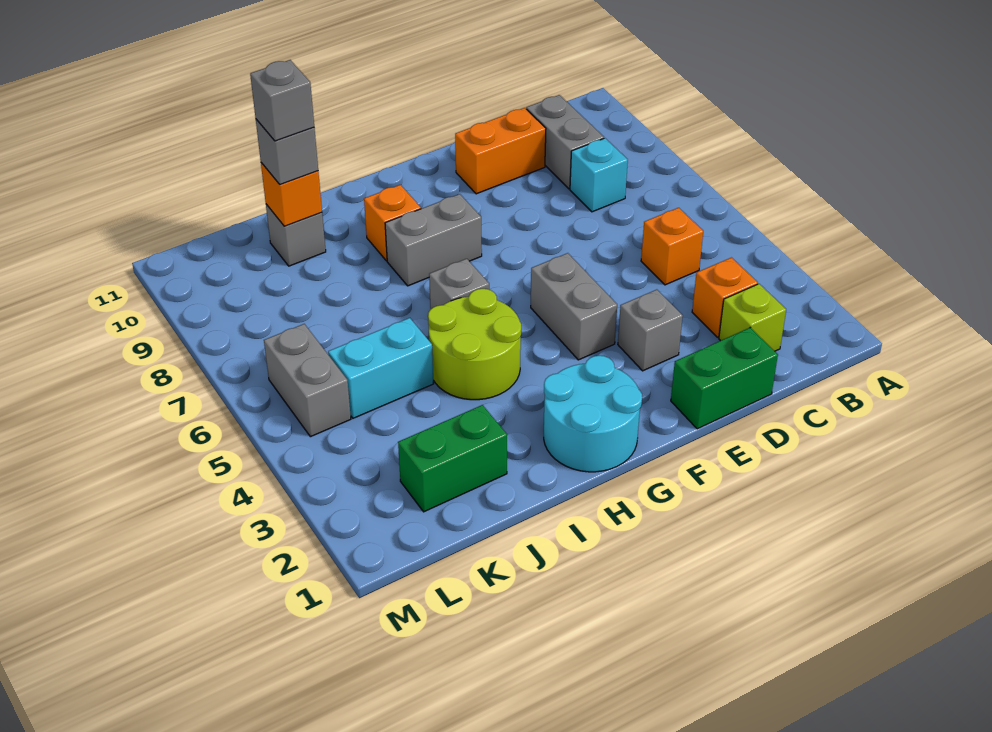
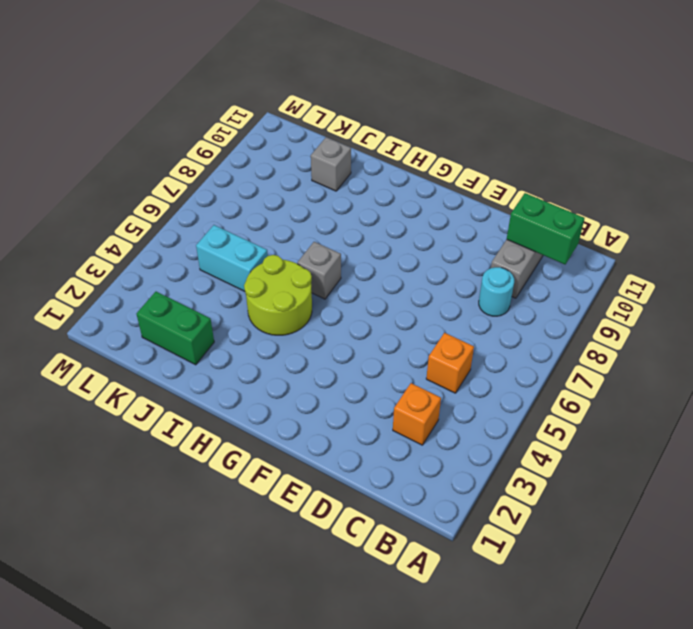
green brick B10:C10 level 2 -> green brick D1:E1 level 1
cyan round brick C8 level 1 -> cyan brick C8 level 1
none -> lime brick C2 level 1
none -> orange brick D10:E10 level 1
none -> grey brick E3 level 1

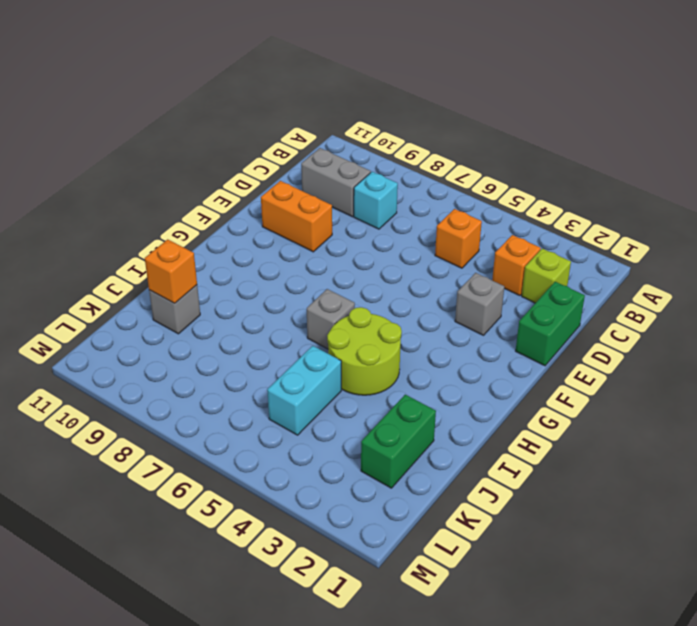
orange brick E9:E10 level 1 -> orange brick D10:E10 level 1
none -> grey brick F4:F5 level 1
none -> cyan round brick G1:H2 level 1
none -> grey brick G8:H8 level 1

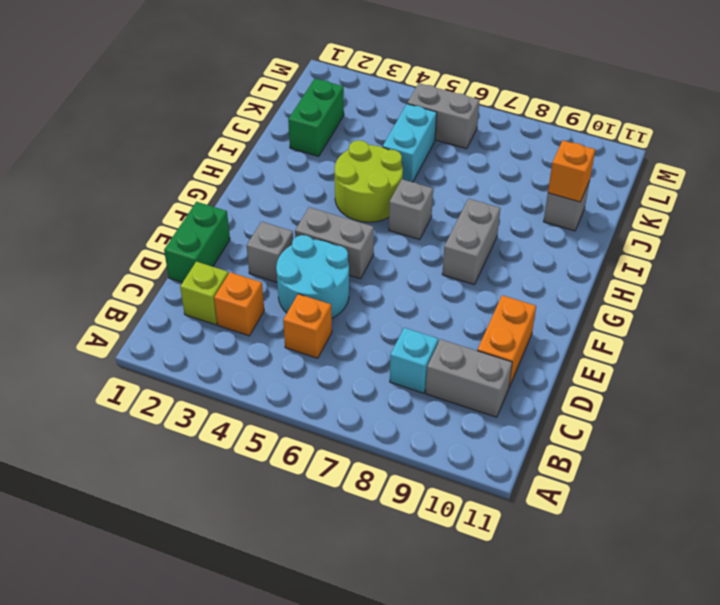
cyan round brick D4:E5 level 1 -> cyan round brick G1:H2 level 1
none -> orange brick H9 level 1
none -> grey brick J10 level 3
none -> grey brick J10 level 4

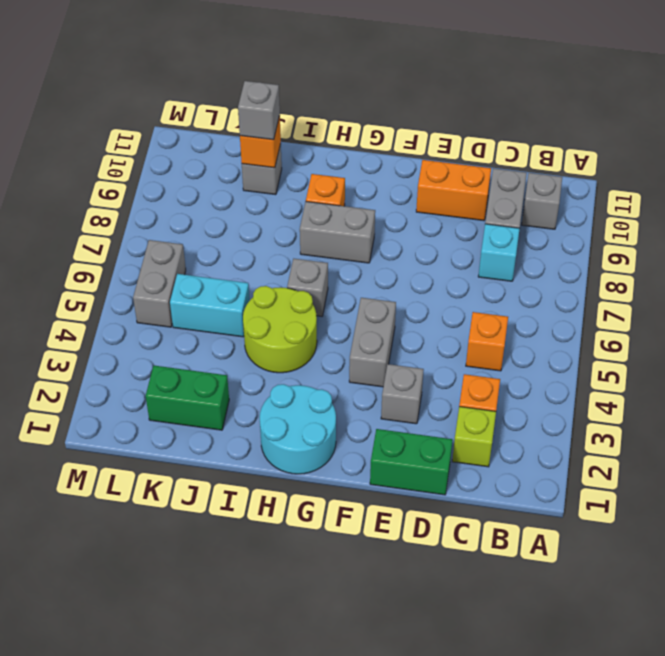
grey brick B10 level 1 -> grey brick J10 level 4

